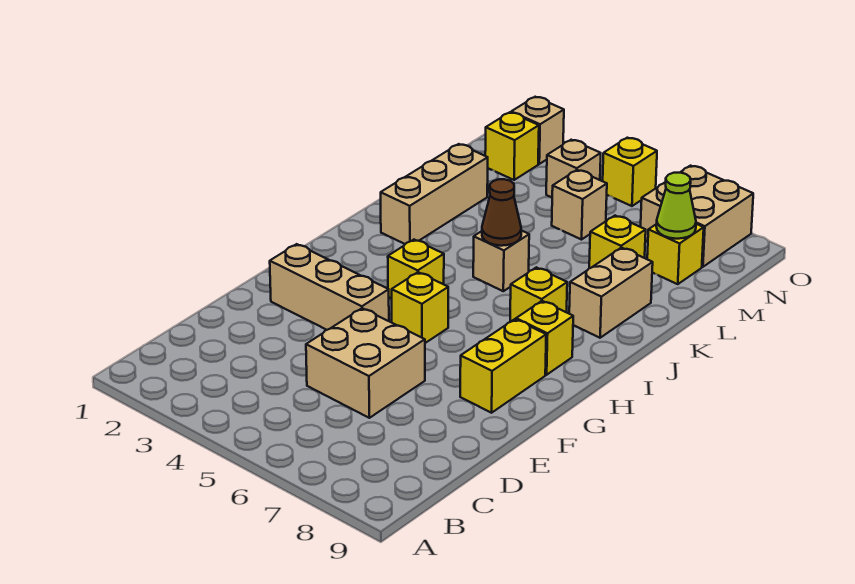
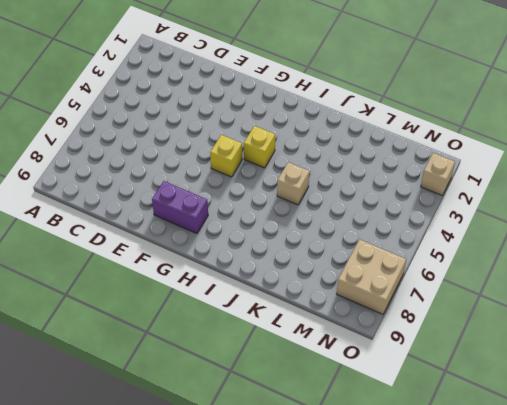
purple brick F8:G8 level 1 -> yellow brick F8:G8 level 1
none -> tan brick D5:E6 level 1
none -> tan brick F2:F4 level 1
none -> yellow brick H8 level 1

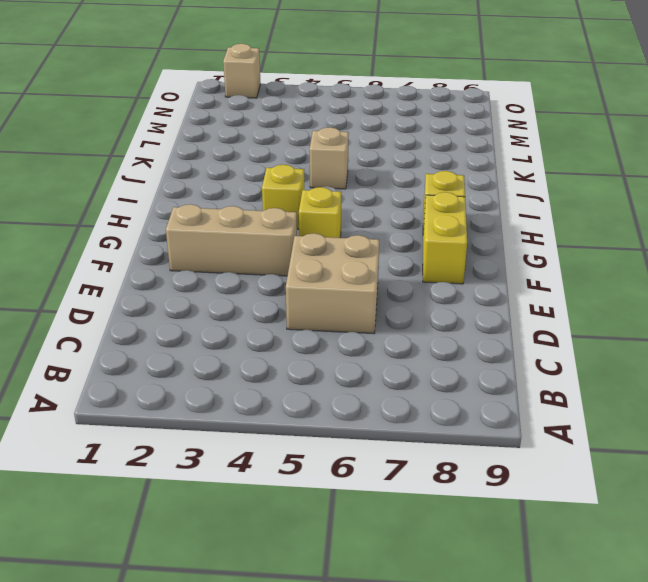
none -> yellow brick I7 level 1
none -> tan brick J2:L2 level 1
none -> tan brick J8:K8 level 1

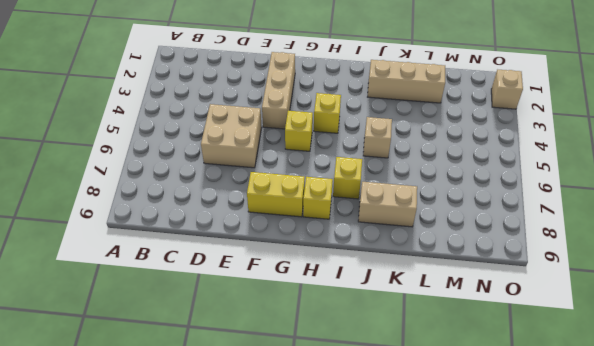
none -> yellow brick L7 level 1
none -> tan brick M5 level 1
none -> yellow brick M8 level 1

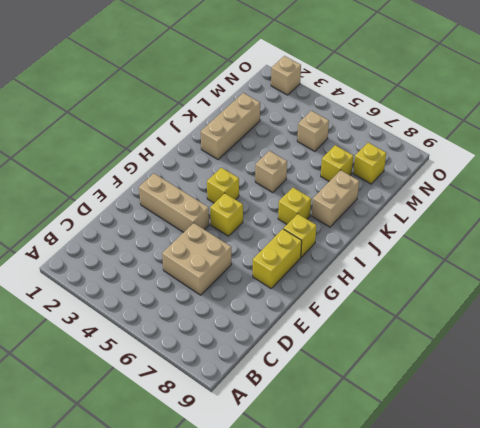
none -> yellow brick N2 level 1
none -> tan brick N4 level 1
none -> tan brick N7:O8 level 1

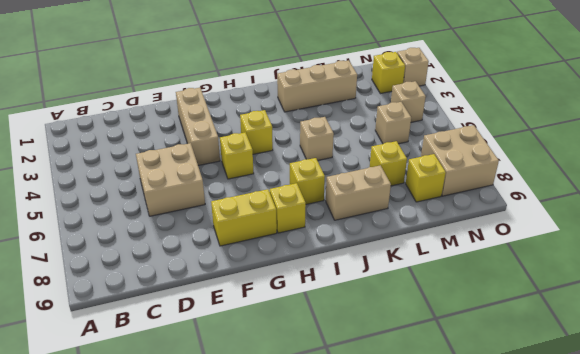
none -> yellow brick O5 level 1
none -> brown cone J5 level 2
none -> lime cone M8 level 2

